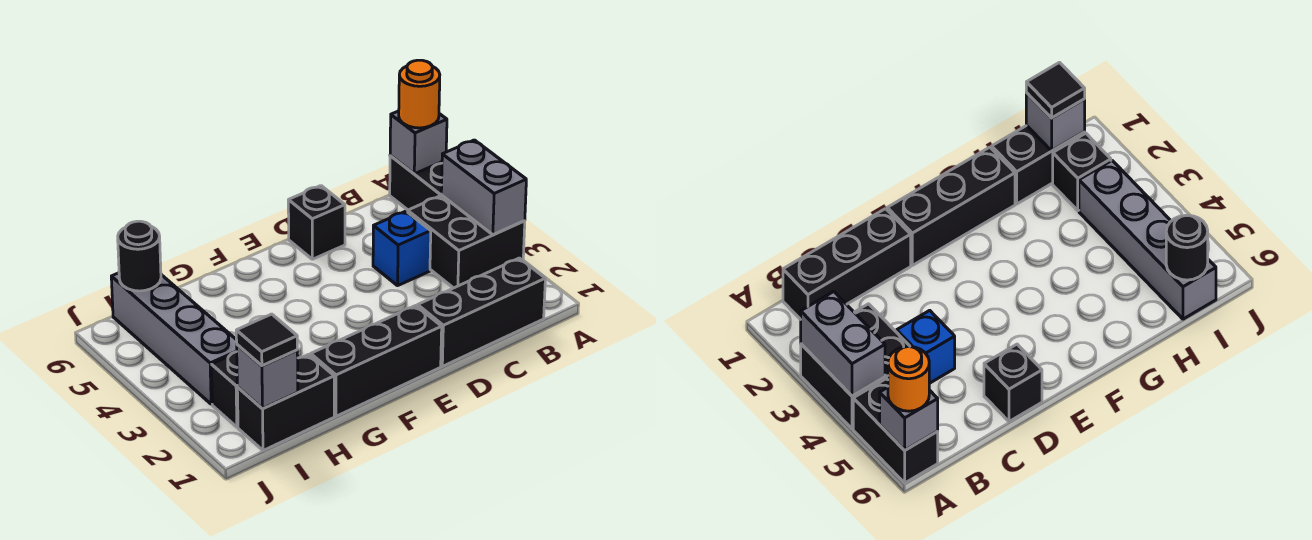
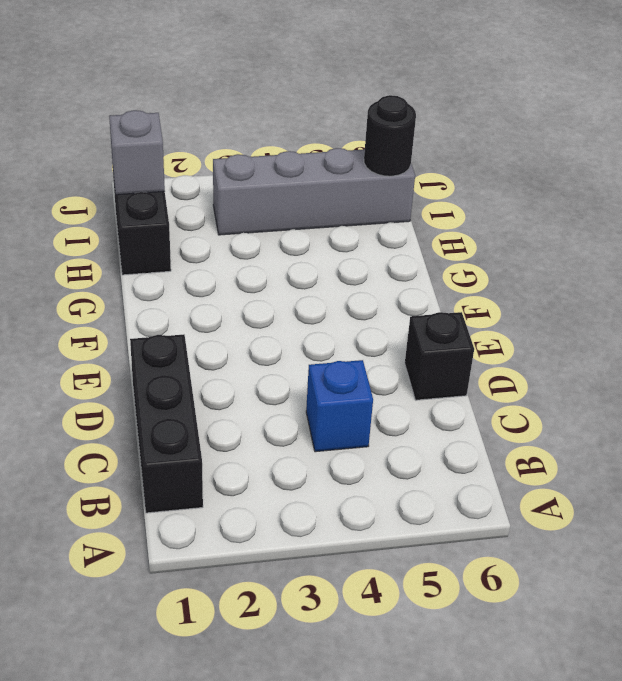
none -> black brick A3:B4 level 1
none -> black brick A5:A6 level 1
none -> black brick E1:G1 level 1

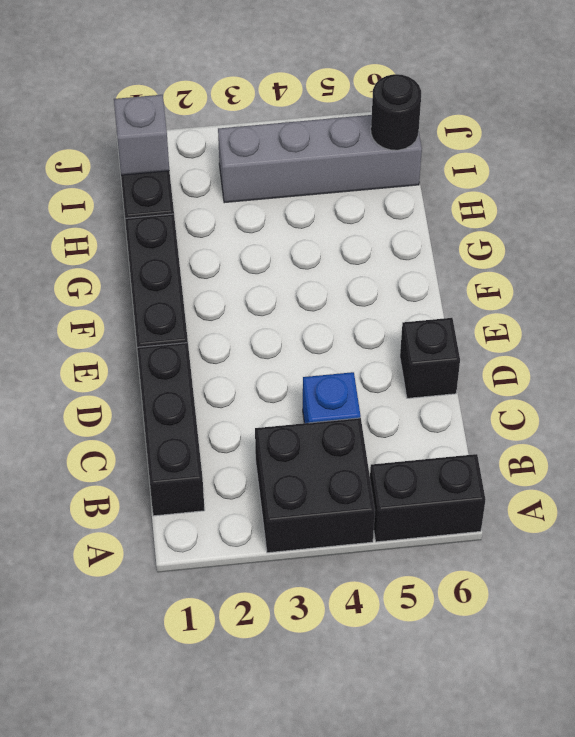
none -> black brick I2 level 1
none -> grey brick A3:A4 level 2
none -> grey brick A6 level 2

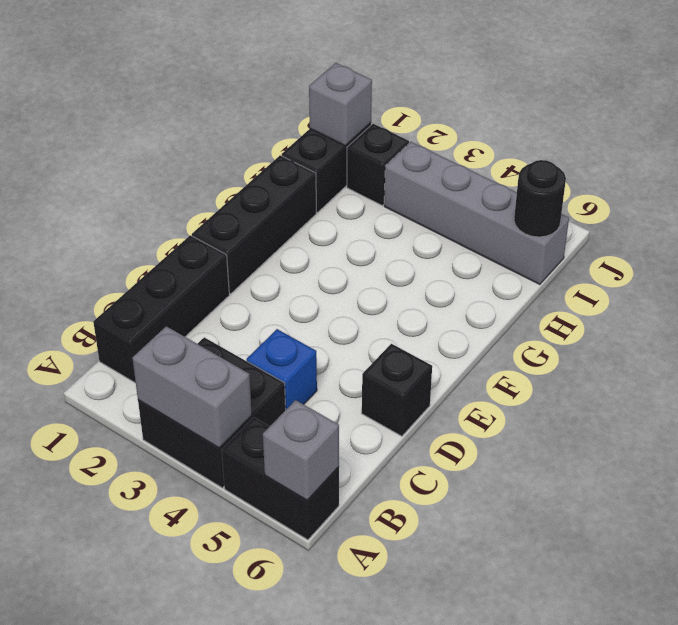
none -> orange round brick A6 level 3
none -> black tile I1 level 3

